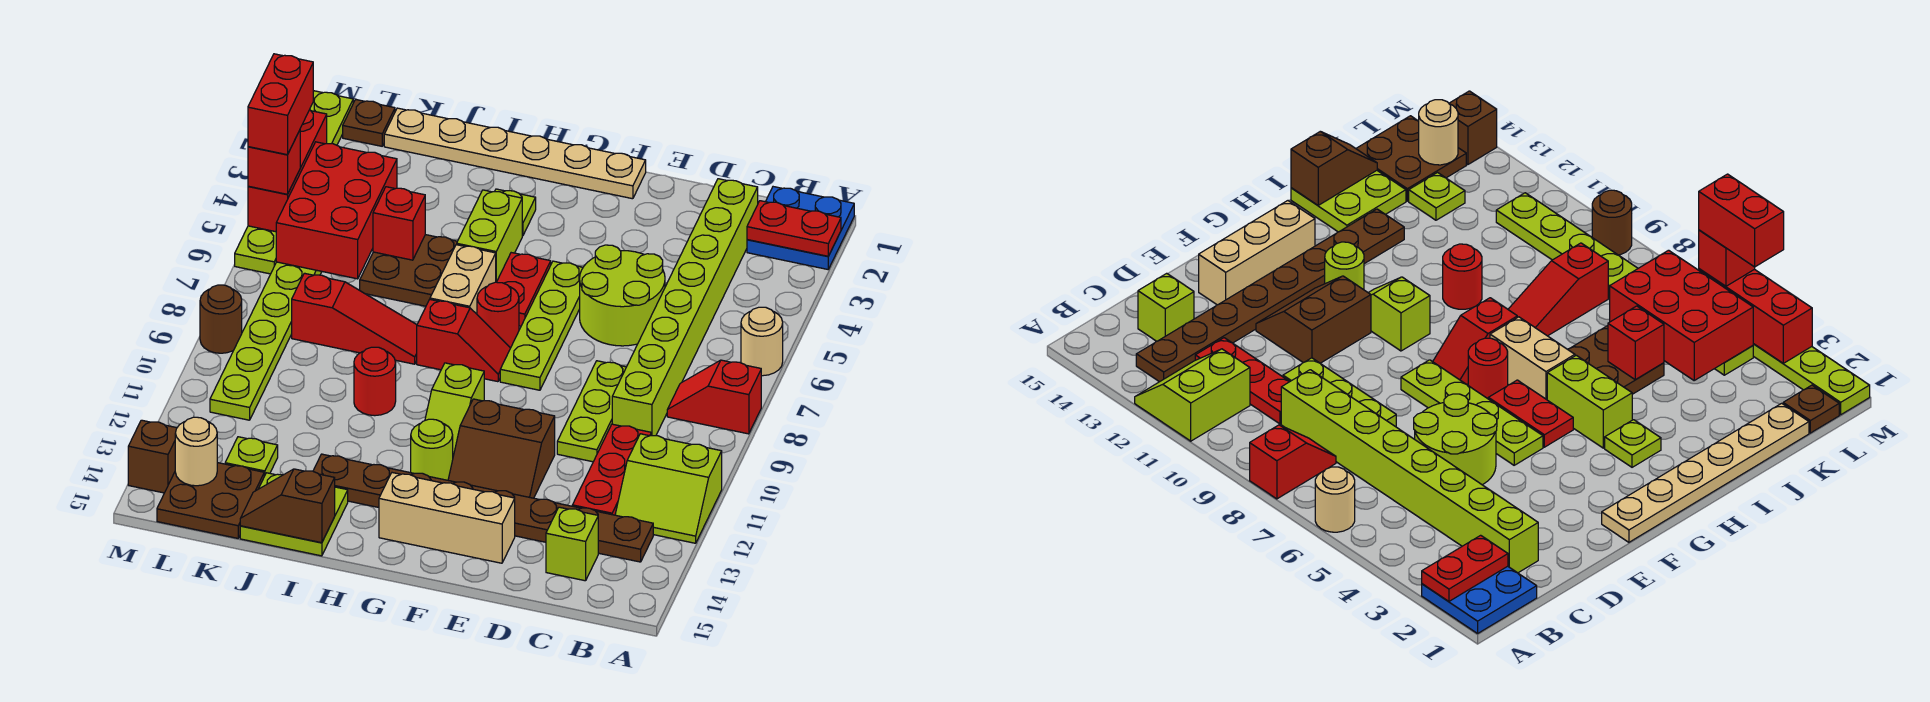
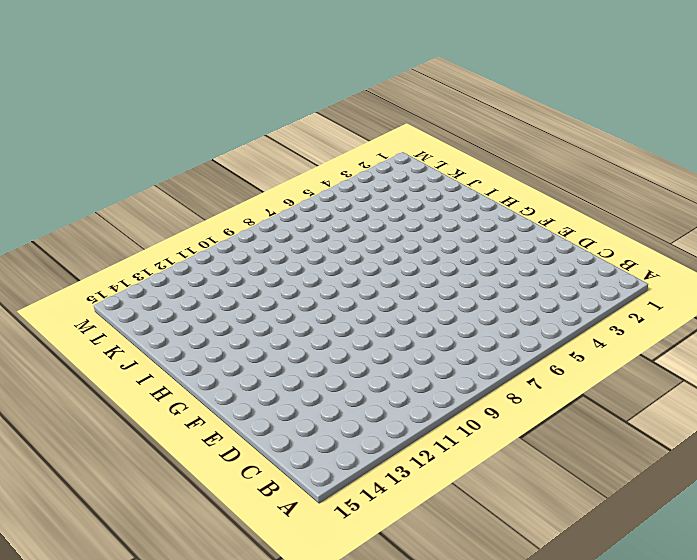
none -> blue plate A1:B2 level 1
none -> tan round brick A6 level 1
none -> red slope A8:B8 level 1 top A
none -> lime slope A11:B12 level 1 top 11

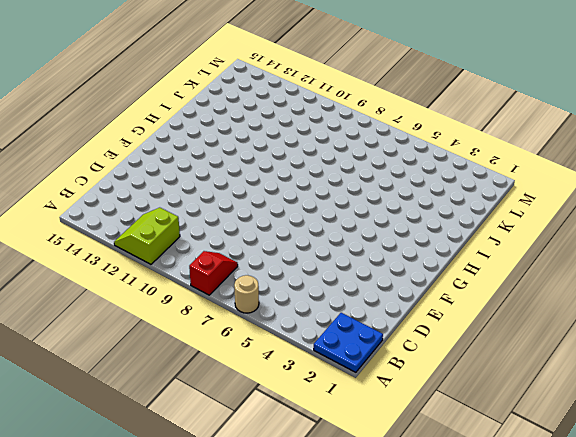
none -> brown plate B13:I13 level 1
none -> lime brick C2:C9 level 1
none -> red plate C10:C12 level 1
none -> lime brick C14 level 1

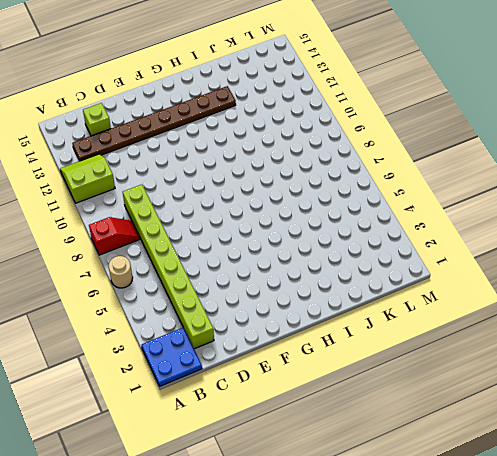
none -> red plate C10:C12 level 1
none -> lime round brick D5:E6 level 1
none -> lime plate D8:D10 level 1
none -> brown slope E11:F12 level 1 top 11

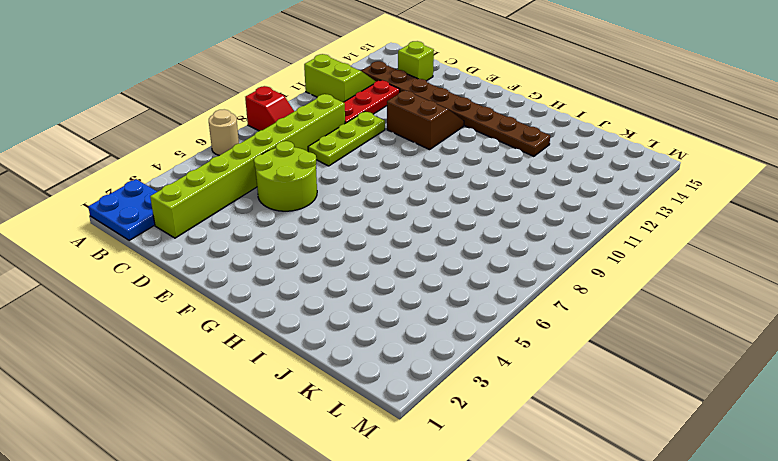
none -> tan brick E14:G14 level 1
none -> tan plate F1:K1 level 1
none -> lime plate F5:F8 level 1
none -> red plate G5:G6 level 1

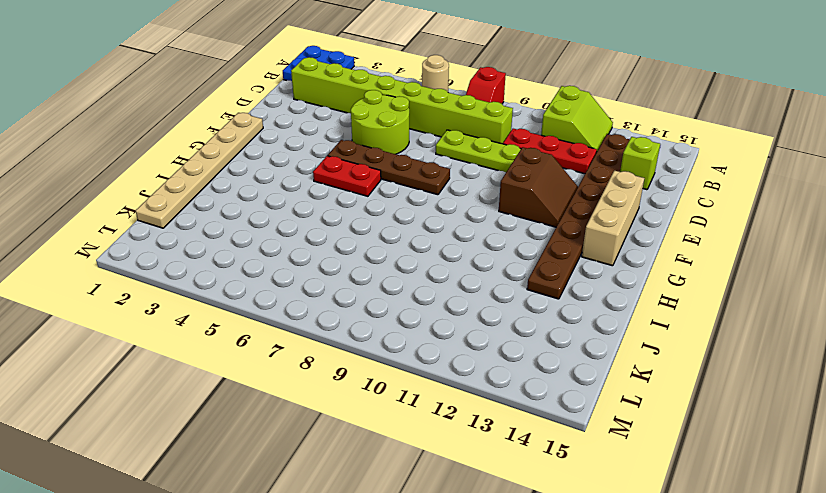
brown plate F5:F8 level 1 -> lime plate F5:F8 level 1
none -> red round brick G7 level 1
none -> red slope G8:H8 level 1 top H
none -> lime slope G10:G11 level 1 top 10
none -> lime round brick G12 level 1

